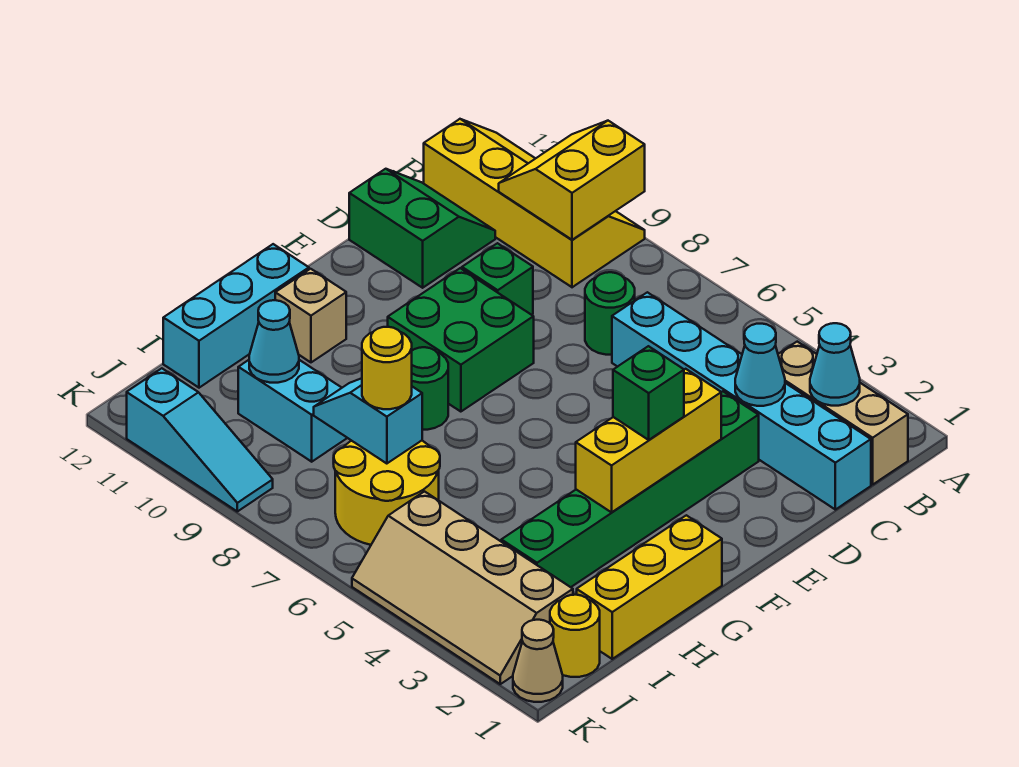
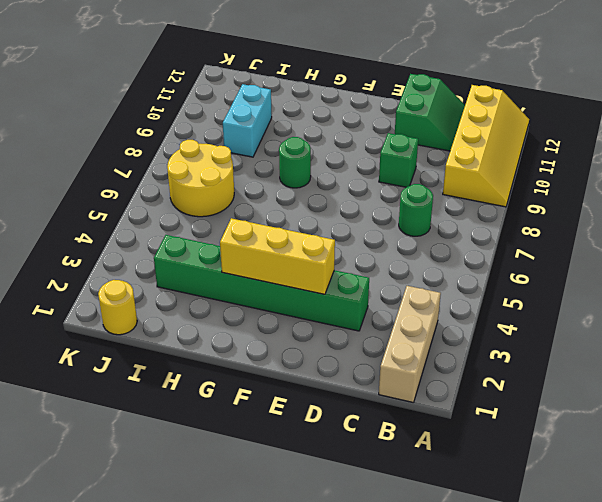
none -> cyan brick C1:C6 level 1
none -> green brick E8:F9 level 1
none -> yellow brick G1:I1 level 1

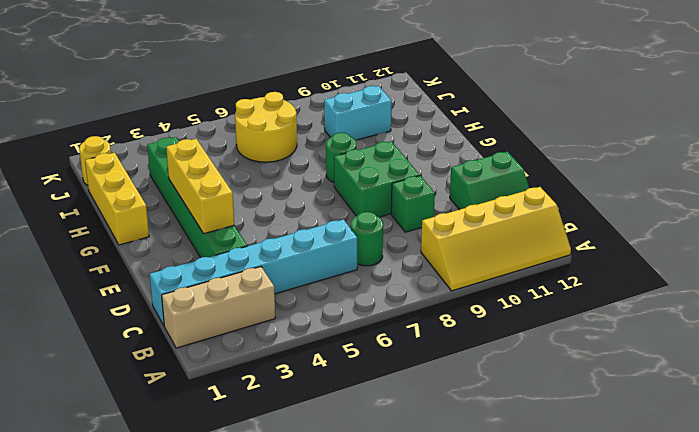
none -> tan brick G11 level 1
none -> cyan brick G12:I12 level 1
none -> tan slope J2:K5 level 1 top J

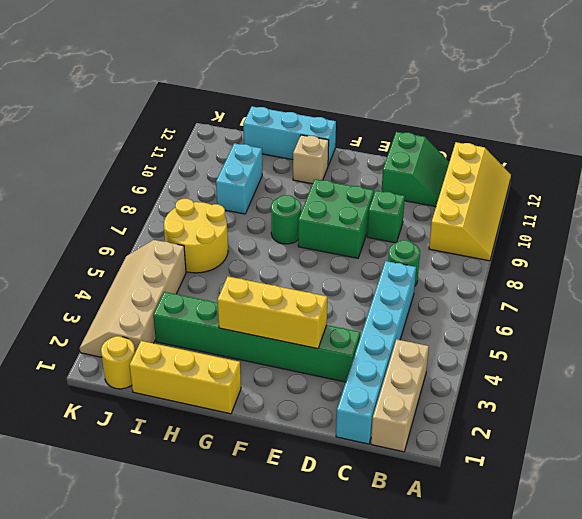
none -> tan cone K1 level 1
none -> cyan slope K9:K11 level 1 top 11
none -> yellow slope A9:B10 level 2 top 9

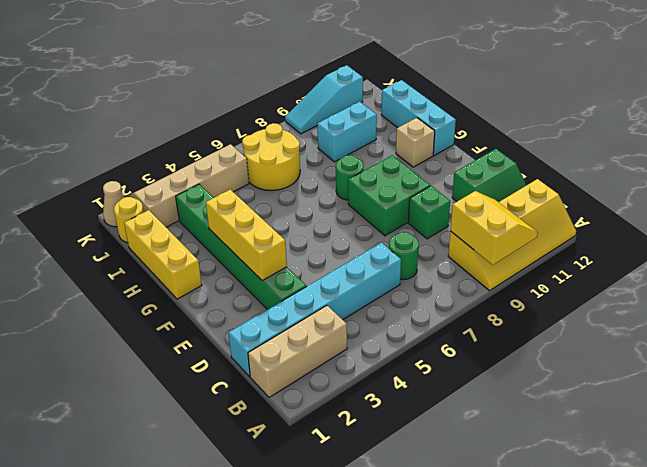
none -> cyan cone B2 level 2
none -> cyan cone C3 level 2
none -> cyan slope I7:I8 level 2 top 7

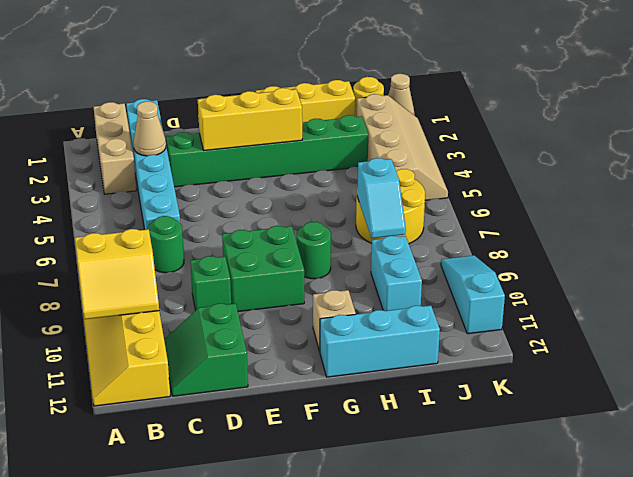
tan cone C3 level 2 -> cyan cone C3 level 2
none -> cyan cone B2 level 2
none -> cyan cone I10 level 2
none -> green brick F3 level 3

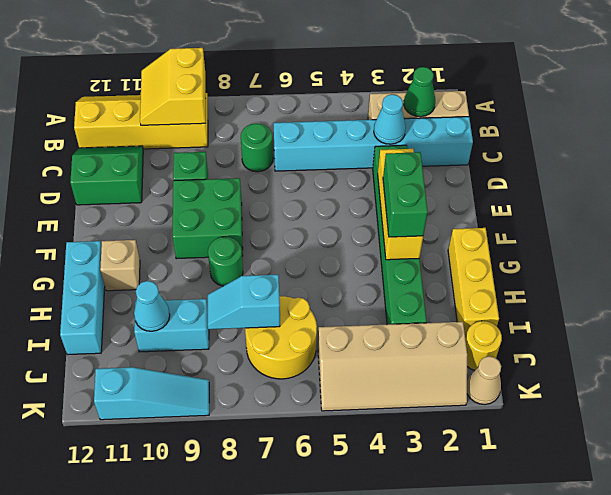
green cone B2 level 2 -> cyan cone B2 level 2
green brick F3:G3 level 3 -> green brick F3 level 3
none -> yellow round brick I7 level 3

